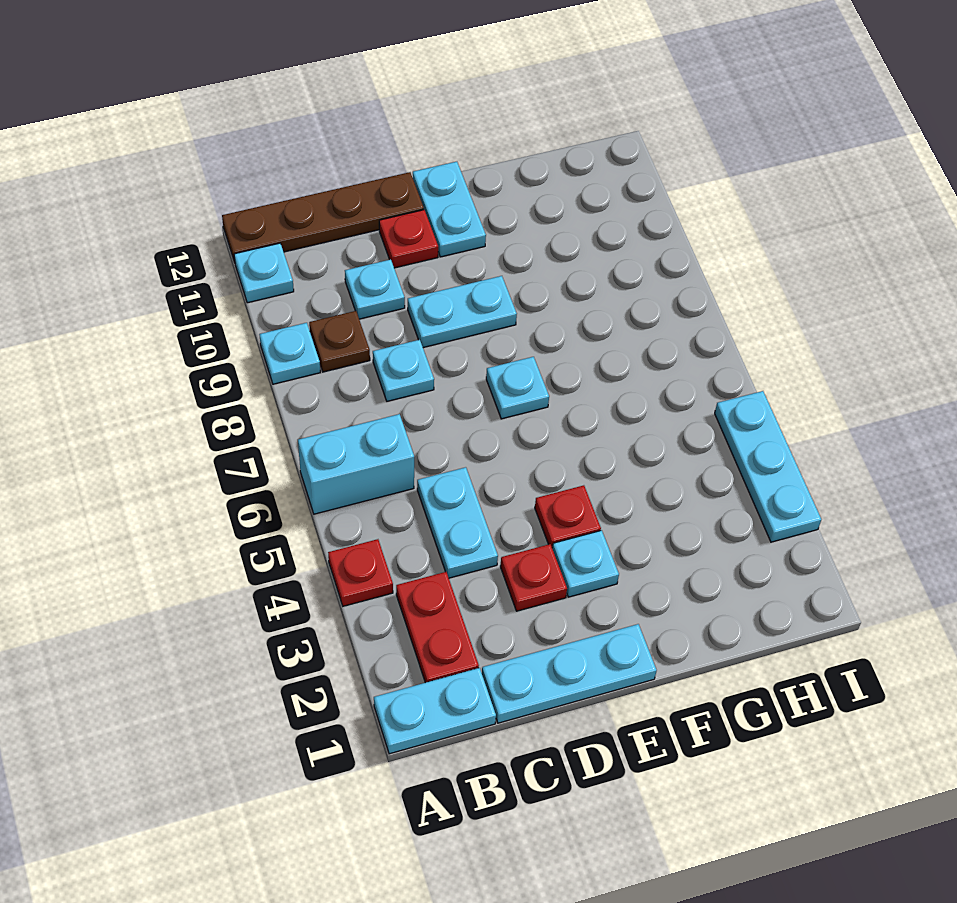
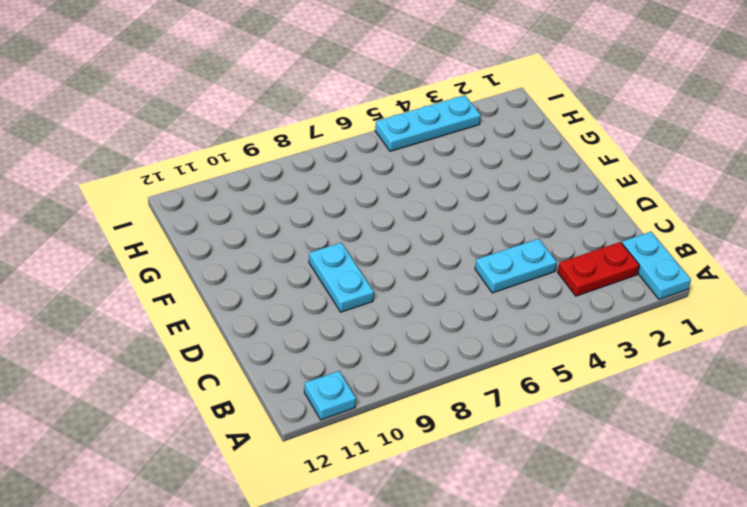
none -> red plate A4 level 1
none -> cyan brick A6:B6 level 1
none -> cyan plate A9 level 1

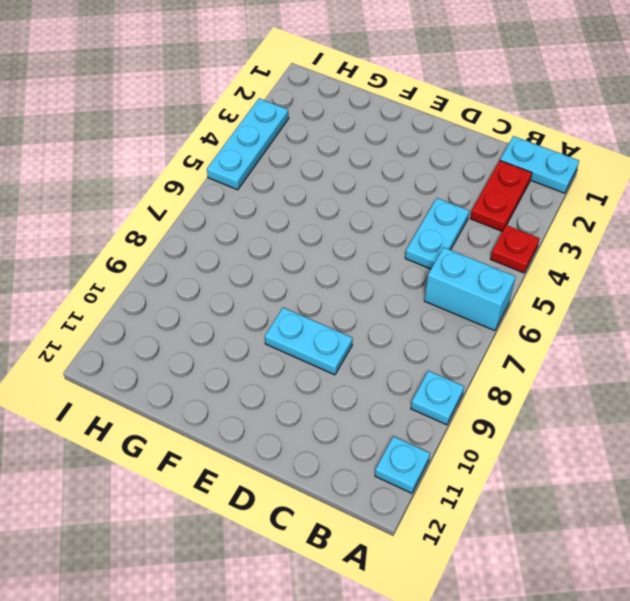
none -> brown plate A12:D12 level 1
none -> brown plate B9 level 1
none -> cyan plate C1:E1 level 1

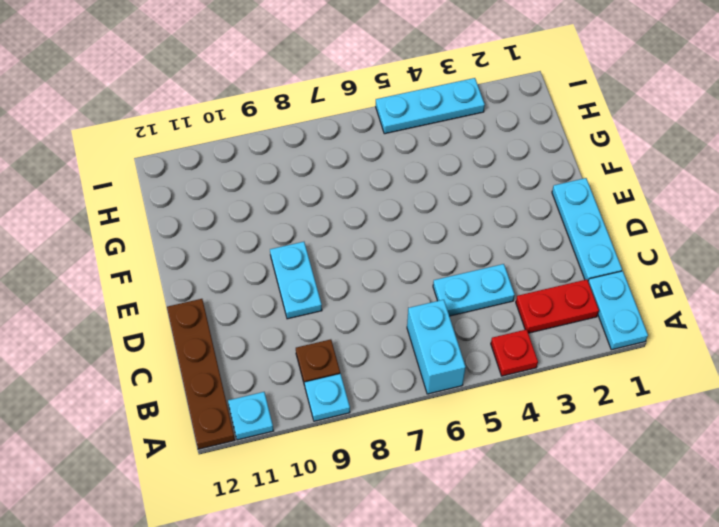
none -> cyan plate C8 level 1
none -> cyan plate C10 level 1
none -> red plate D3 level 1

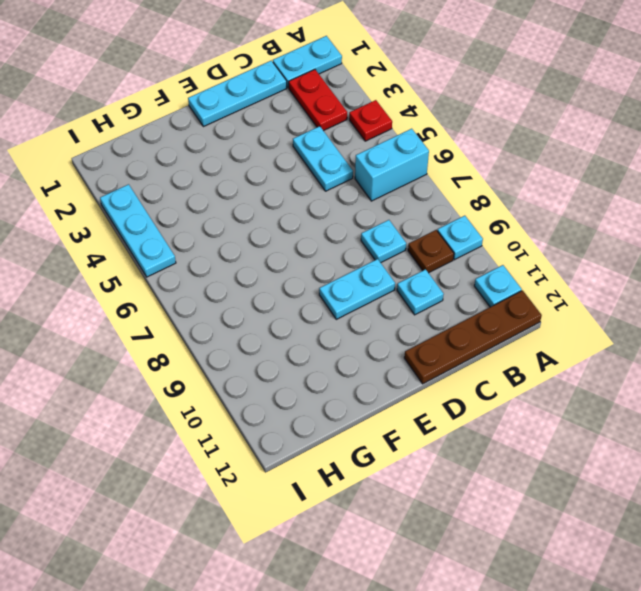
none -> red plate D3 level 1
none -> red plate D11 level 1
none -> cyan plate E3 level 1

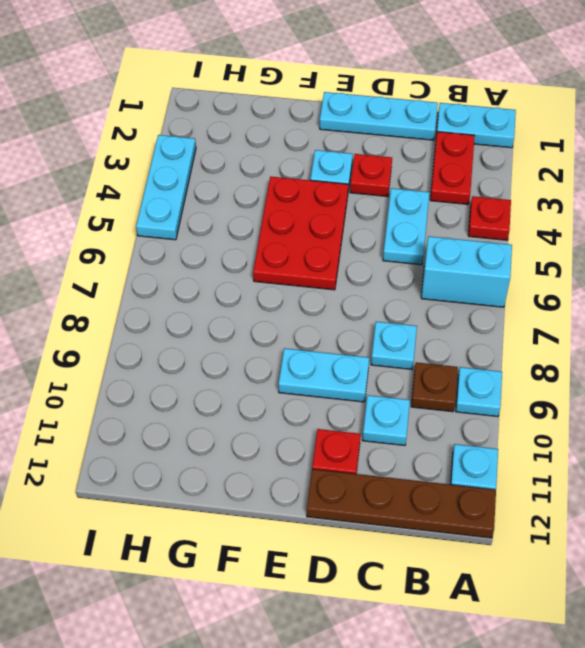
red plate E4:F6 level 1 -> red plate E4 level 1
none -> cyan plate E7 level 1
none -> cyan plate E11:E12 level 1

